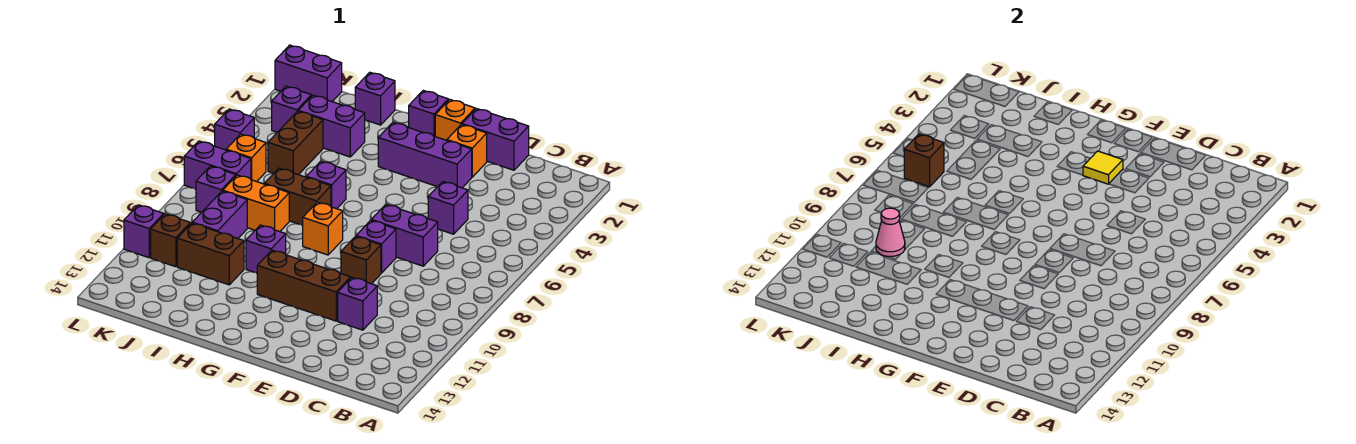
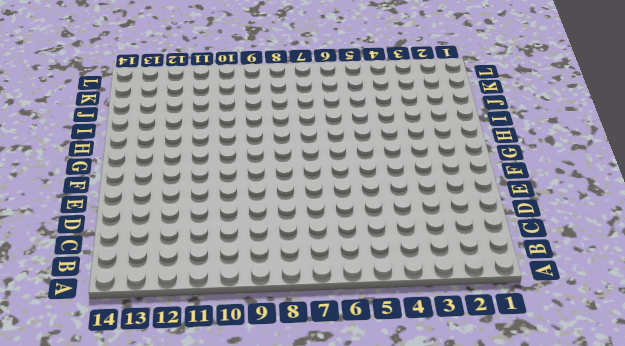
none -> purple brick D1:E1 level 1
none -> purple brick D5 level 1
none -> purple brick D7:E7 level 1
none -> purple brick D11 level 1

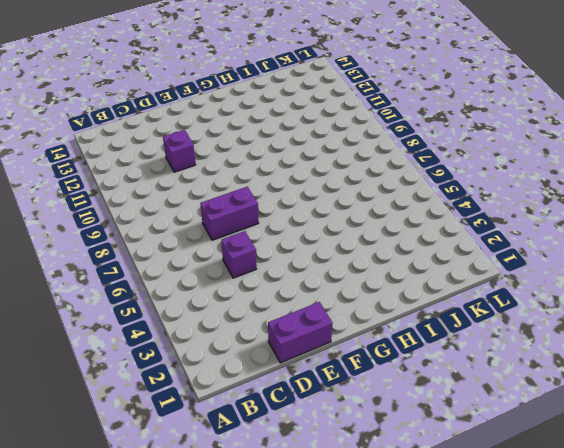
none -> orange brick E2 level 1
none -> purple brick E3:G3 level 1
none -> purple brick E8 level 1
none -> brown brick E9 level 1

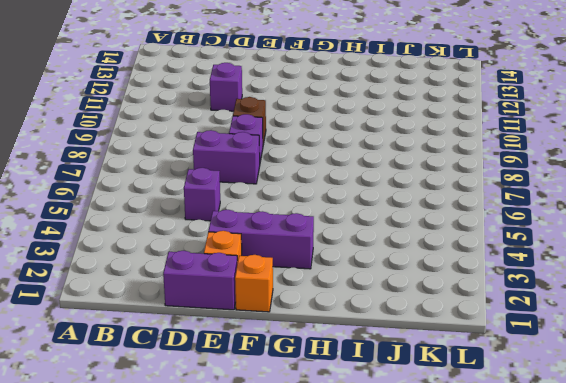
none -> brown brick E11:G11 level 1
none -> purple brick G1 level 1
none -> orange brick G8 level 1
none -> purple brick H6 level 1

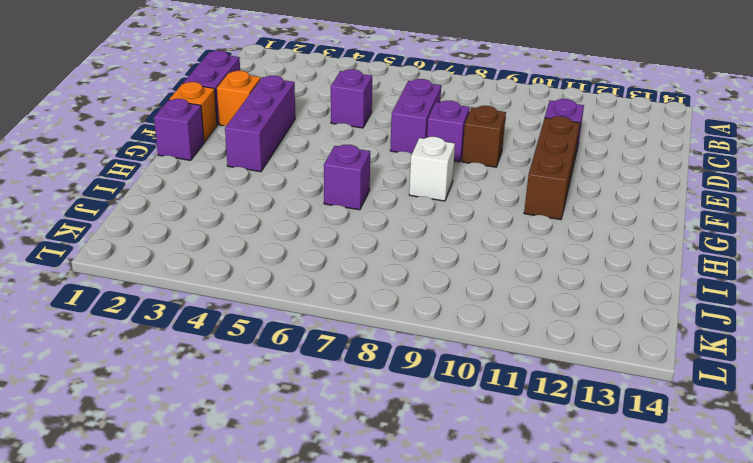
white brick G8 level 1 -> orange brick G8 level 1
none -> brown brick H7:I7 level 1
none -> purple brick H10 level 1
none -> purple brick I1 level 1
none -> purple brick I3:J3 level 1

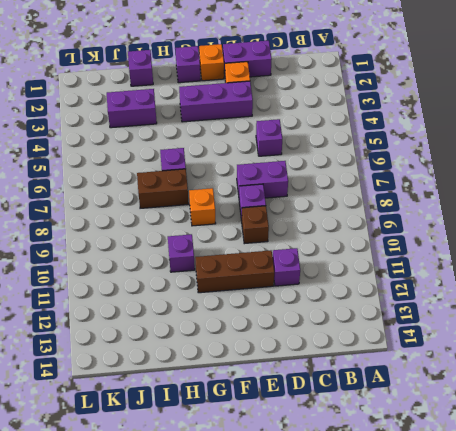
none -> orange brick I8:J8 level 1
none -> brown brick I11:J11 level 1
none -> brown brick J4:J5 level 1
none -> purple brick J9:J10 level 1

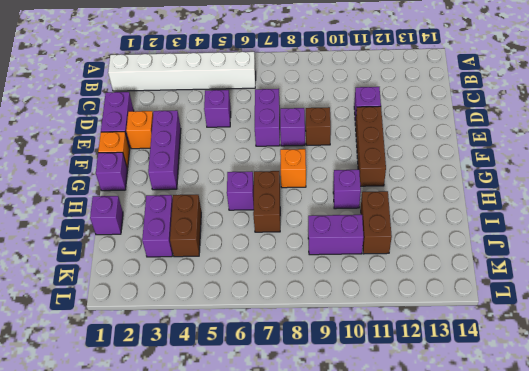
white brick B1:B6 level 1 -> none
brown brick I4:J4 level 1 -> brown brick J4:J5 level 1
none -> orange brick I8:J8 level 1
none -> purple brick K1:L1 level 1
none -> purple brick K3 level 1
none -> orange brick K6 level 1

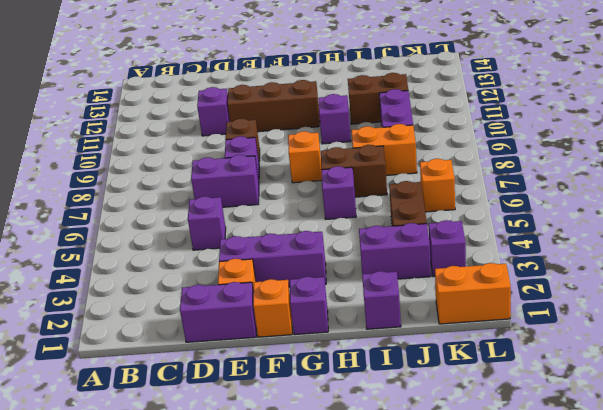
orange brick K1:L1 level 1 -> purple brick K1:L1 level 1
none -> purple brick K7:L7 level 1
none -> purple brick K8 level 1
none -> brown brick K11 level 1
none -> purple brick L5 level 1

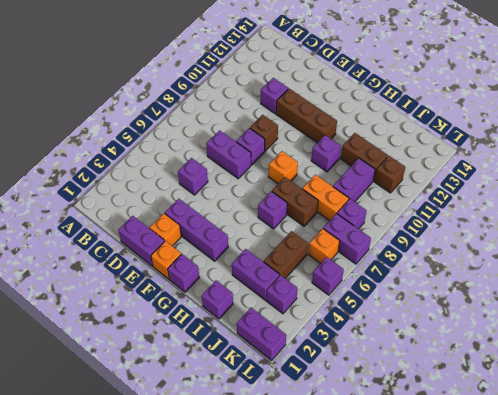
none -> purple brick L11 level 1
none -> yellow tile F3 level 2
none -> pink cone J10 level 2
none -> brown brick K6 level 2

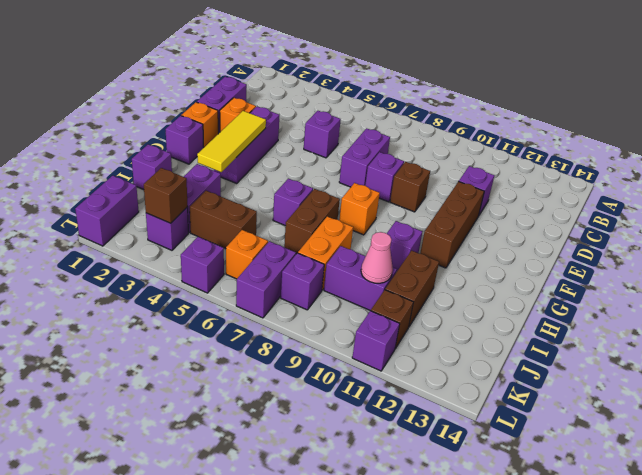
yellow tile F3:H3 level 2 -> yellow tile F3 level 2
brown brick K3 level 2 -> brown brick K6 level 2

